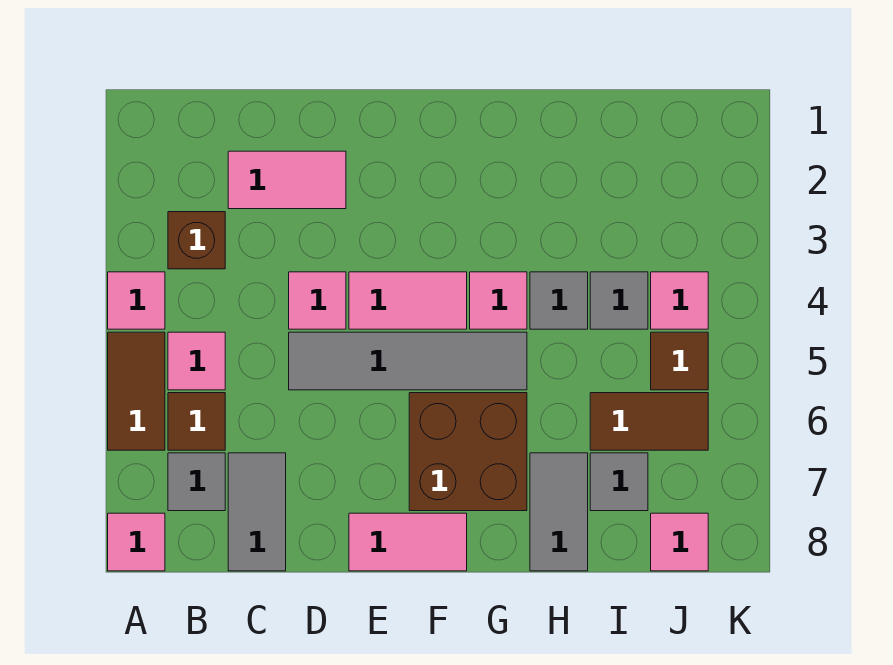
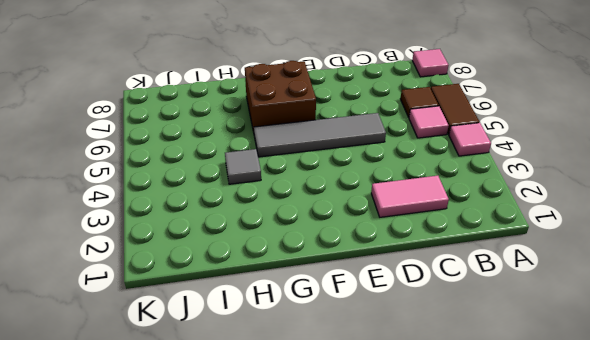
none -> brown brick B3 level 1
none -> grey tile B7 level 1
none -> grey tile C7:C8 level 1

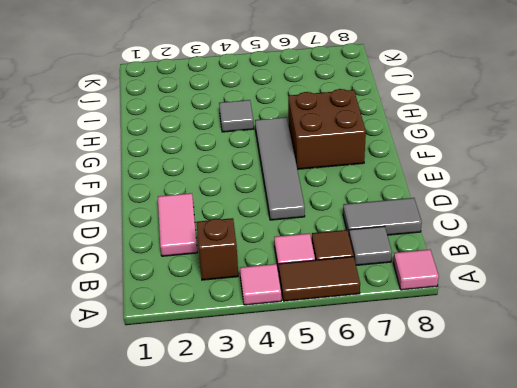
none -> pink tile D4 level 1
none -> pink tile E4:F4 level 1
none -> pink tile E8:F8 level 1

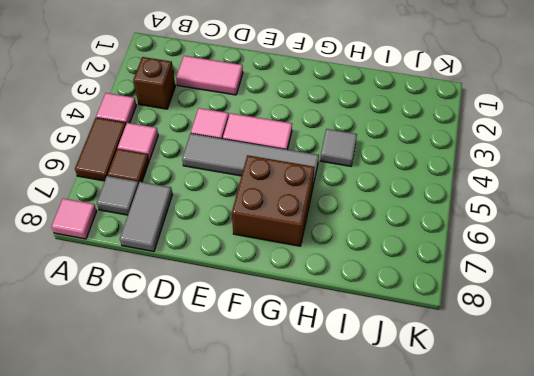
none -> pink tile E8:F8 level 1
none -> pink tile G4 level 1
none -> grey tile H7:H8 level 1

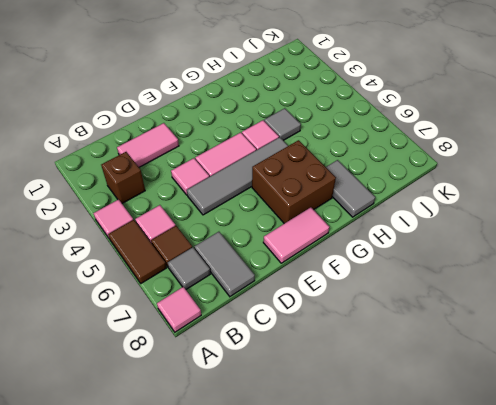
none -> grey tile I4 level 1
none -> brown tile I6:J6 level 1
none -> grey tile I7 level 1

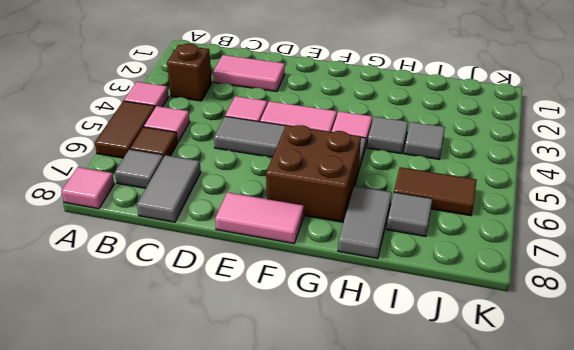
none -> pink tile J4 level 1
none -> brown tile J5 level 1
none -> pink tile J8 level 1

